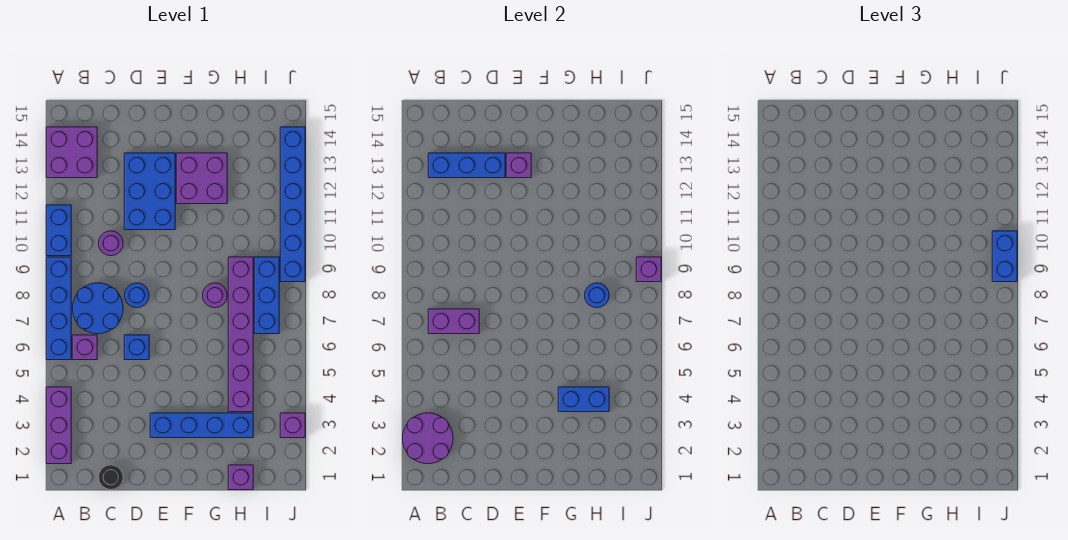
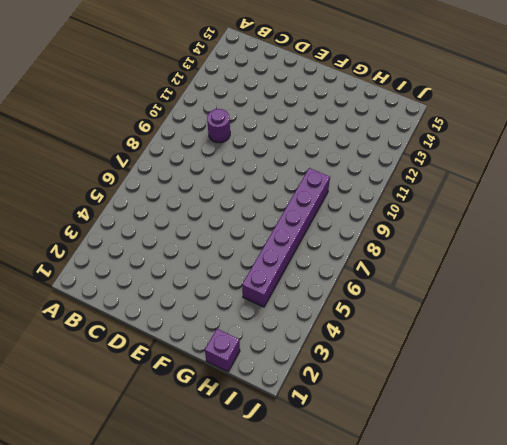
none -> purple brick A2:A4 level 1
none -> blue brick A6:A9 level 1
none -> blue brick A10:A11 level 1

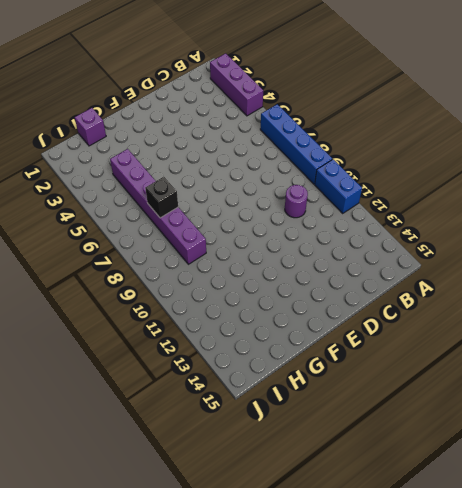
black brick H7 level 2 -> none
none -> purple brick A13:B14 level 1
none -> purple brick B6 level 1
none -> blue round brick B7:C8 level 1

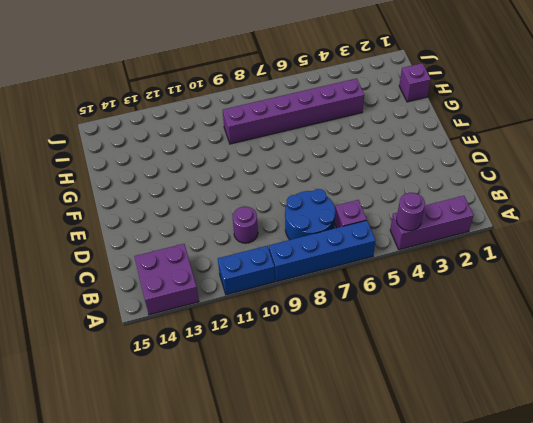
purple round brick A4 level 2 -> purple round brick G8 level 1
none -> black round brick C1 level 1
none -> blue brick D6 level 1
none -> blue round brick D8 level 1

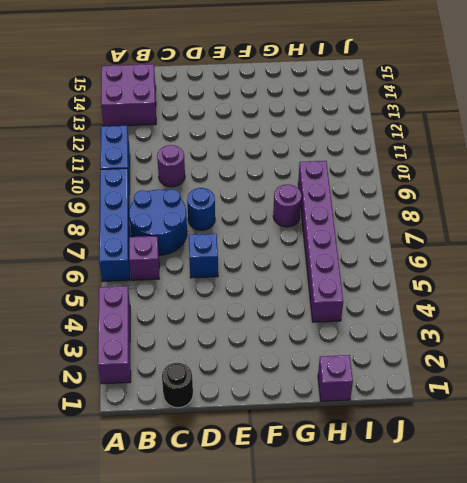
none -> blue brick D11:E13 level 1
none -> blue brick E3:H3 level 1
none -> purple brick F12:G13 level 1

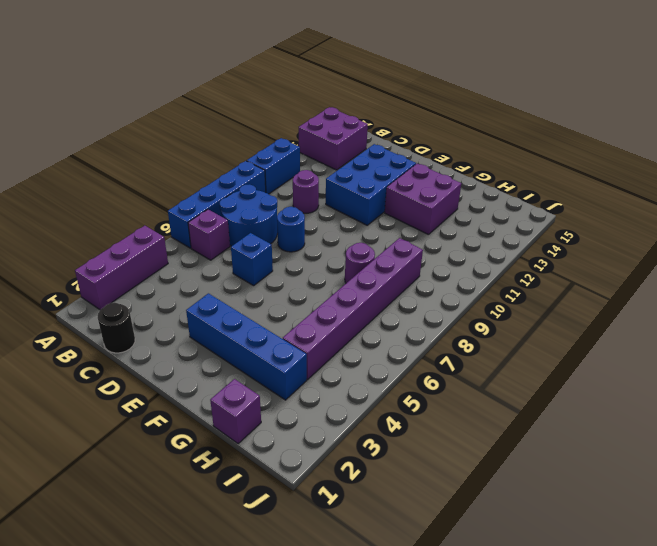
none -> blue brick I7:I9 level 1
none -> purple brick J3 level 1
none -> blue brick J9:J14 level 1

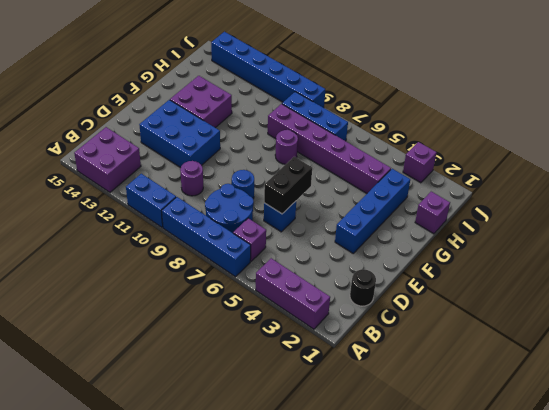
black brick D6:E6 level 2 -> none
none -> purple round brick A2:B3 level 2
none -> purple brick B7:C7 level 2
none -> blue brick B13:D13 level 2

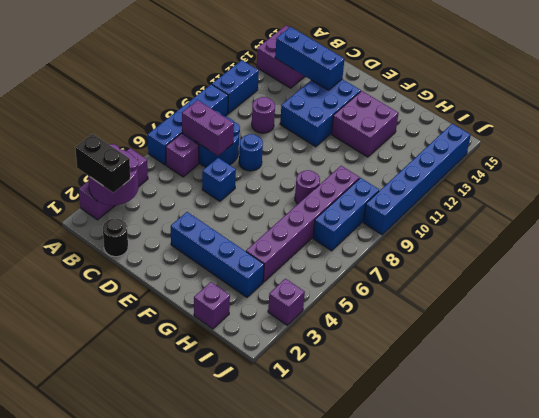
black brick A2:B2 level 3 -> none
none -> purple brick E13 level 2
none -> blue brick G4:H4 level 2
none -> blue round brick H8 level 2

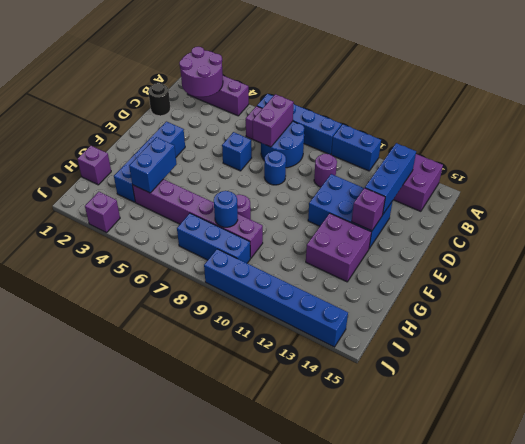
none -> purple brick J9 level 2
none -> blue brick J9:J10 level 3

